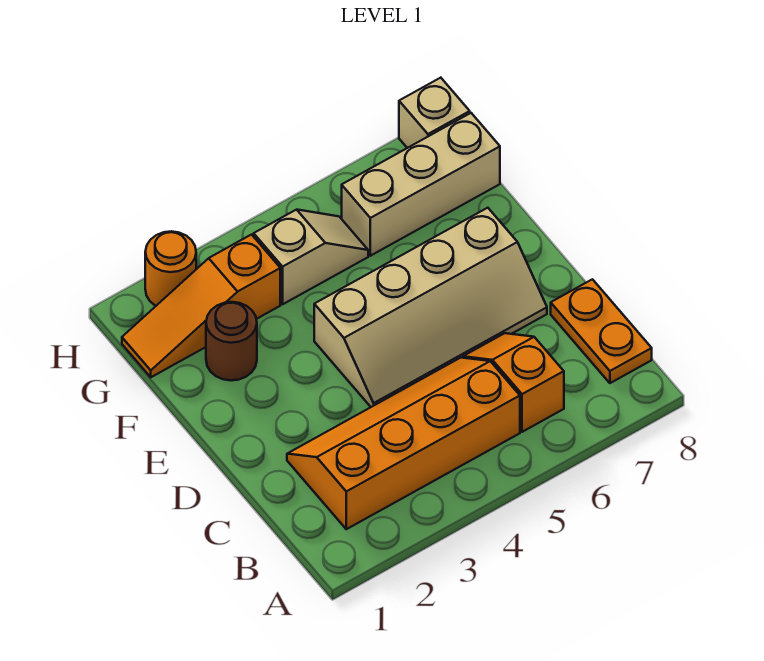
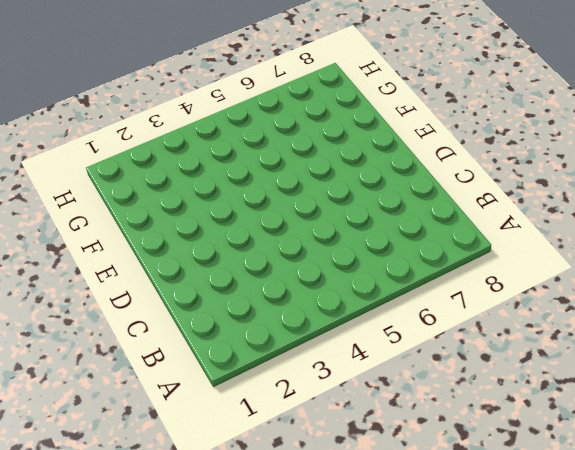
none -> orange slope B2:C5 level 1 top B
none -> orange slope B6:C6 level 1 top B

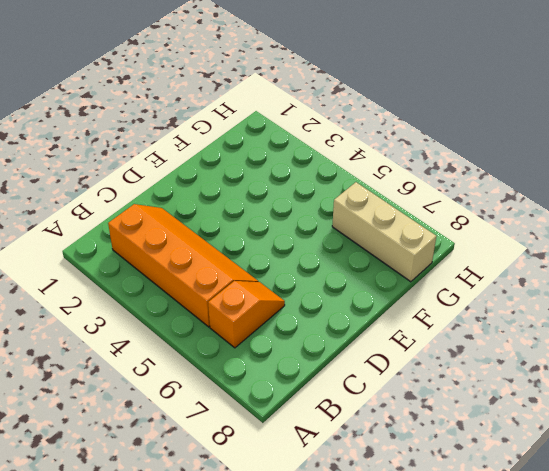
none -> orange plate B8:C8 level 1
none -> tan slope D4:E7 level 1 top E

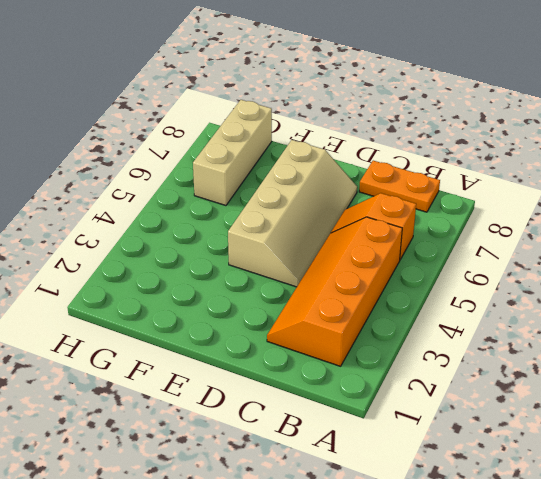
none -> brown round brick F2 level 1
none -> orange slope G1:G3 level 1 top 3

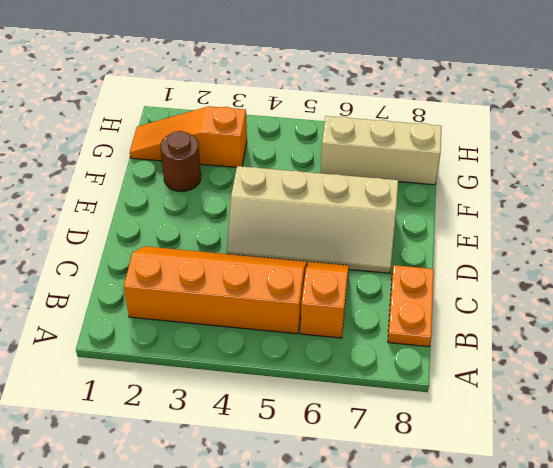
none -> tan slope G4:G5 level 1 top 4
none -> orange round brick H2 level 1

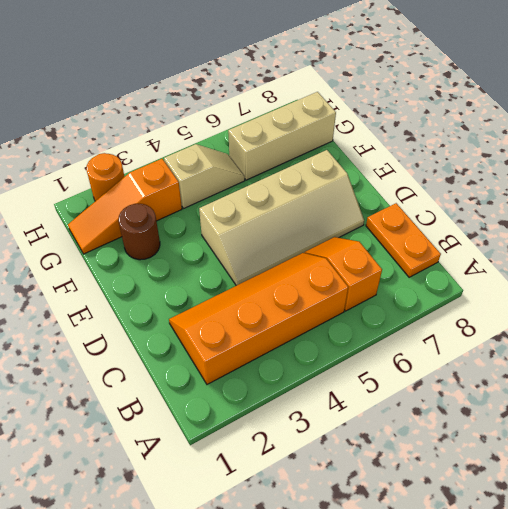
none -> tan brick H8 level 1

